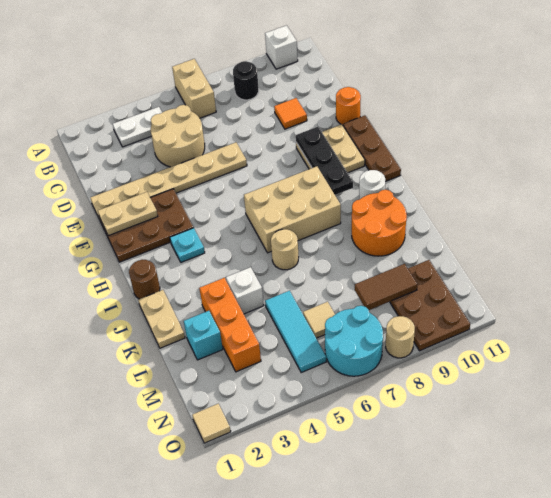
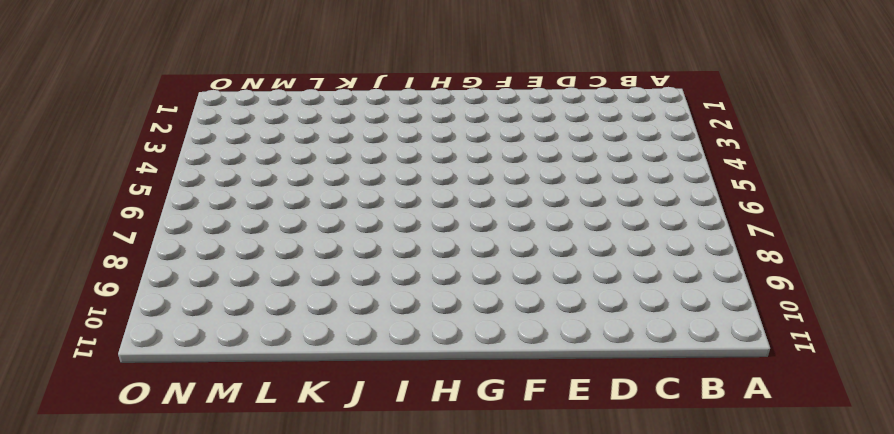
none -> tan brick A6:B6 level 1
none -> white brick A10 level 1
none -> white plate B3:B4 level 1
none -> black round brick B8 level 1

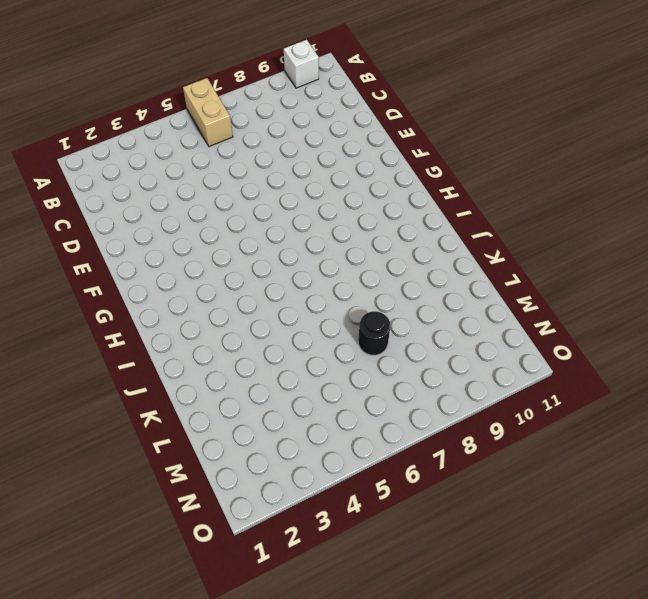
black round brick L7 level 1 -> black round brick B8 level 1
none -> white plate B3:B4 level 1
none -> tan round brick C4:D5 level 1
none -> orange tile D9 level 1
none -> tan plate E1:E6 level 1

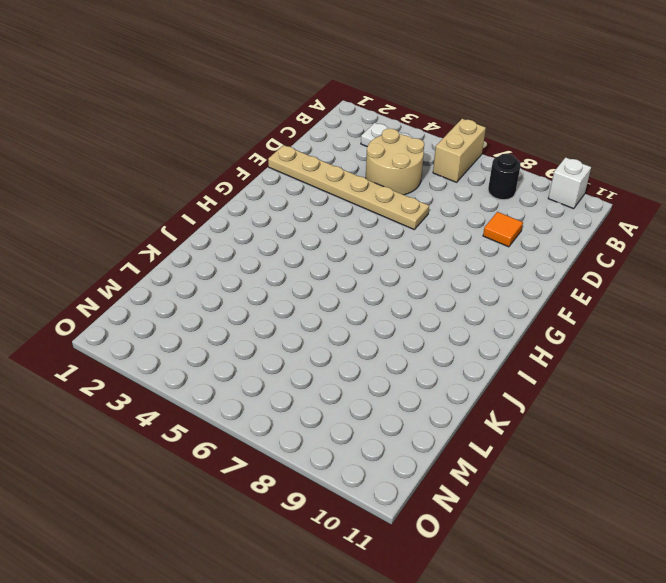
none -> orange round brick E11 level 1
none -> brown plate F1:G3 level 1
none -> tan plate F9:G10 level 1
none -> brown plate F11:H11 level 1

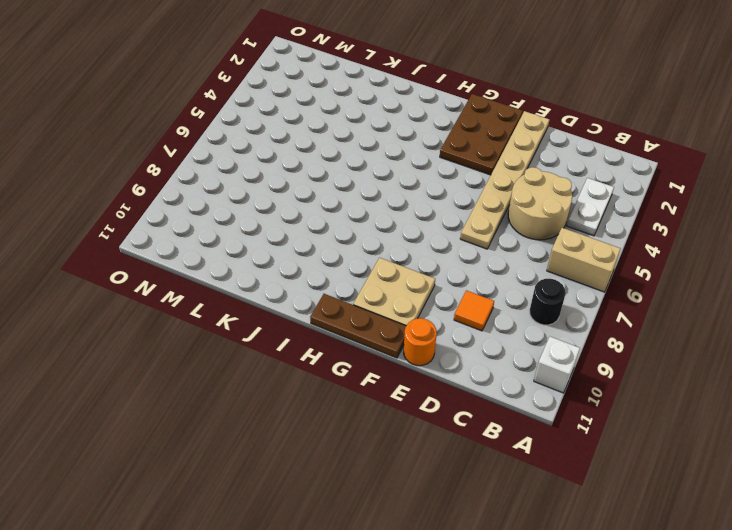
none -> cyan plate H3 level 1
none -> tan brick H6:I8 level 1
none -> brown round brick I1 level 1
none -> white round brick I10 level 1

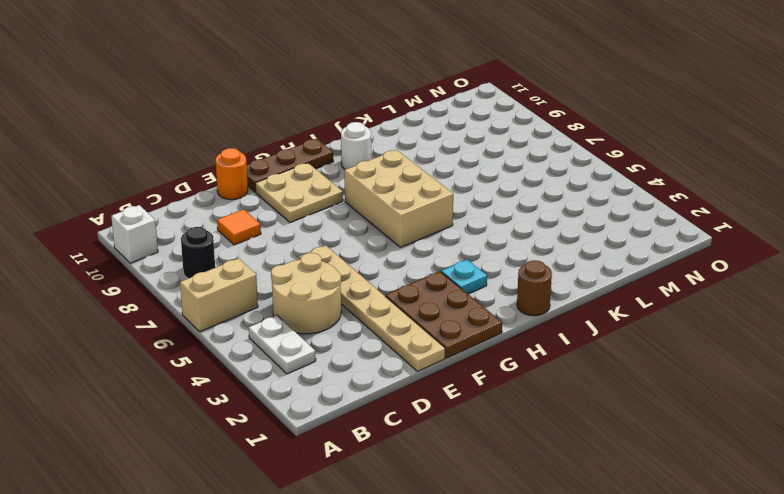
none -> tan plate J1:K1 level 1
none -> tan round brick J6 level 1
none -> orange round brick J9:K10 level 1
none -> orange brick K3:M3 level 1

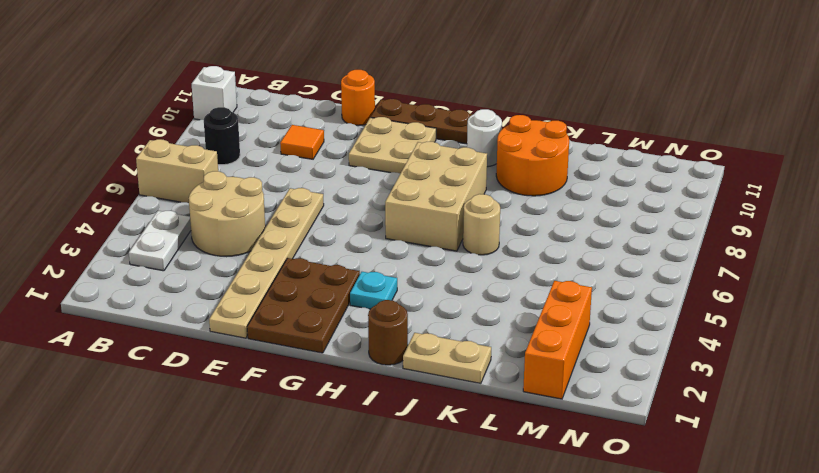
orange brick M1:M3 level 1 -> orange brick K3:M3 level 1
none -> white brick K4 level 1
none -> cyan brick L2 level 1
none -> cyan tile L5:N5 level 1
none -> tan tile M6 level 1

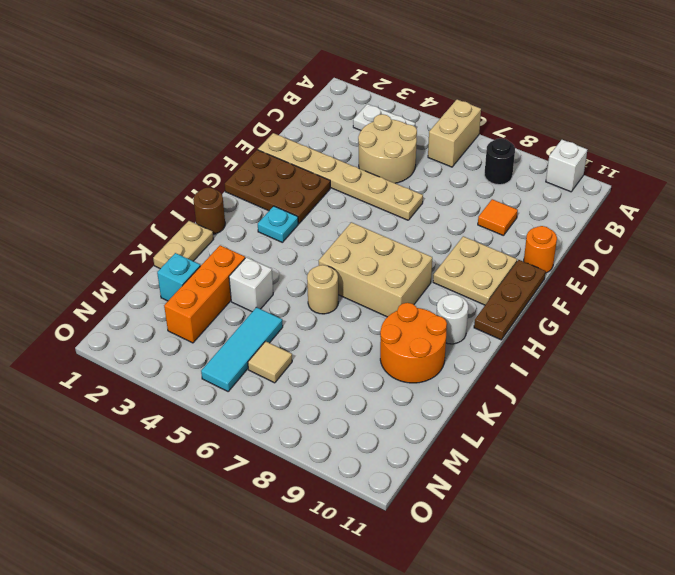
none -> brown plate M9:O10 level 1
none -> cyan round brick N6:O7 level 1
none -> tan tile O1 level 1
none -> tan round brick O8 level 1

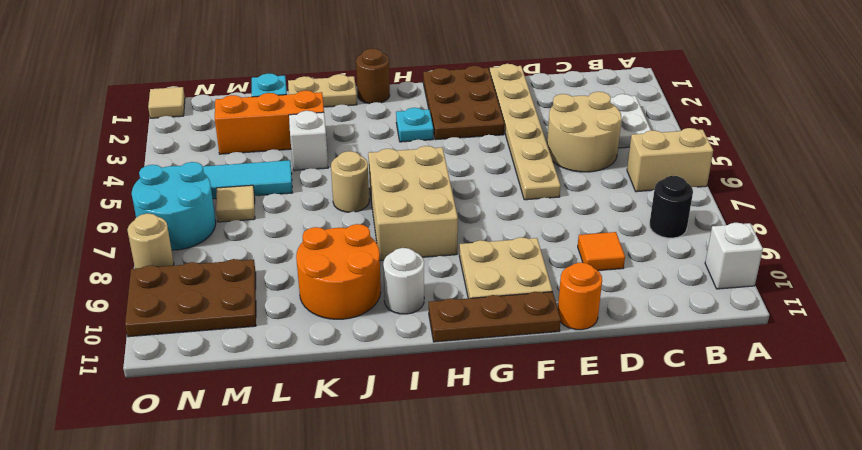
none -> tan plate F1:F2 level 2
none -> black plate F9:H9 level 2
none -> brown tile M8:M9 level 2

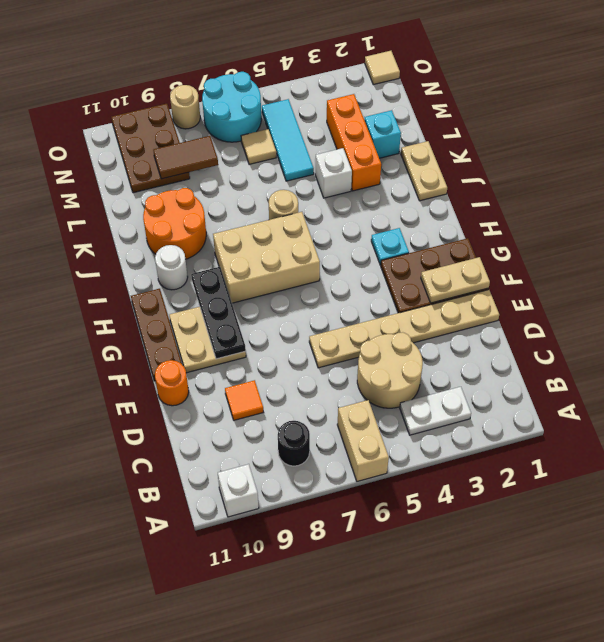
none -> brown round brick I1 level 1

